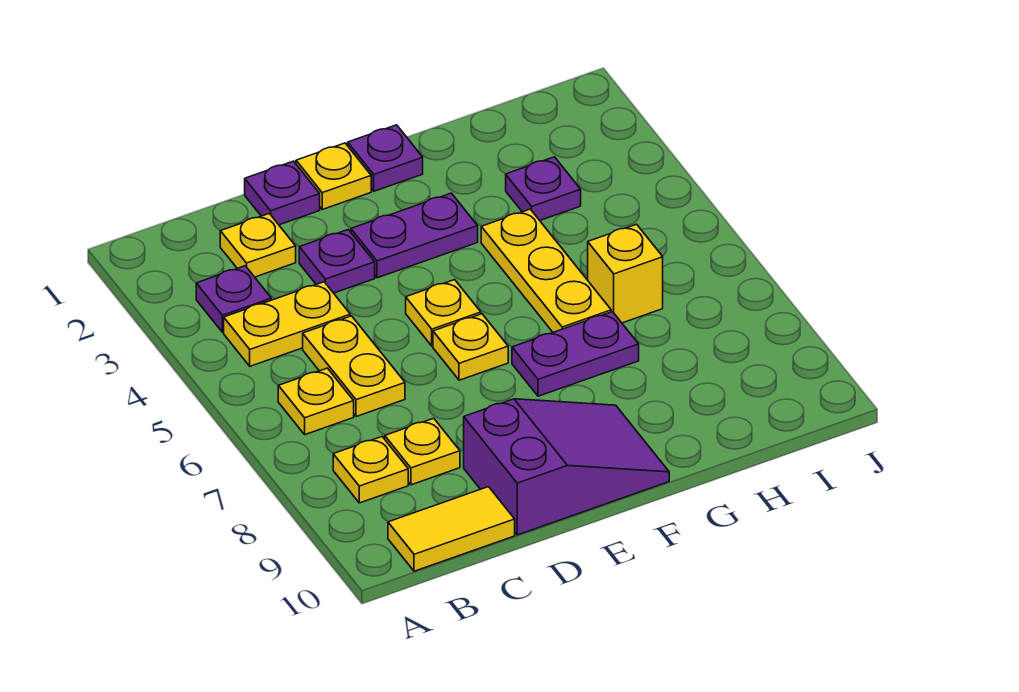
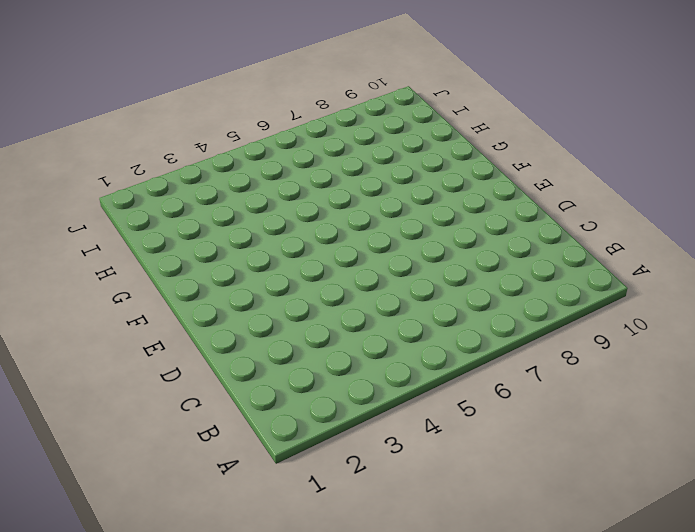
none -> purple plate B3 level 1
none -> yellow plate B4:C4 level 1
none -> yellow plate B6 level 1

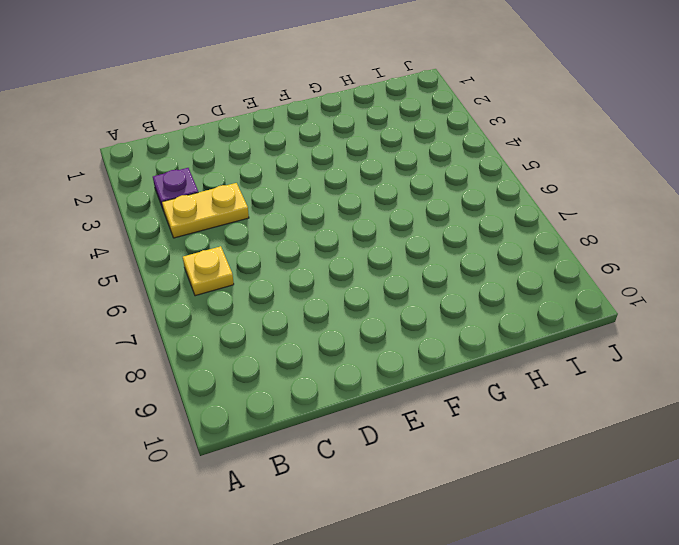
none -> yellow plate B8 level 1
none -> yellow tile B10:C10 level 1
none -> yellow plate C2 level 1

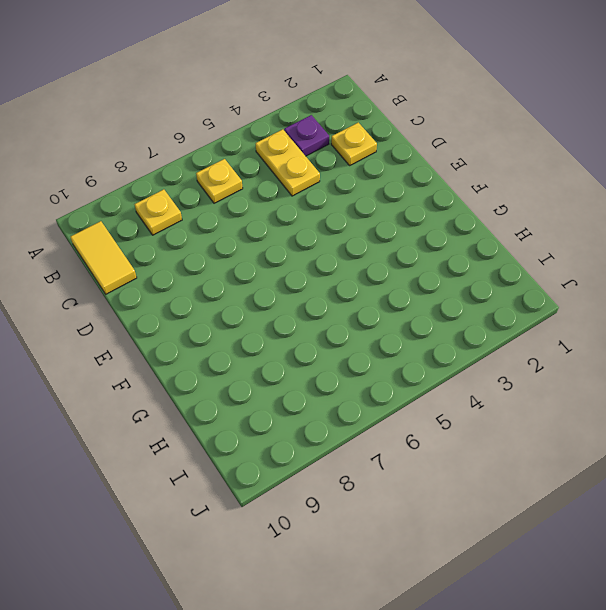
none -> yellow plate C5:C6 level 1
none -> yellow plate C8 level 1
none -> purple plate D1 level 1

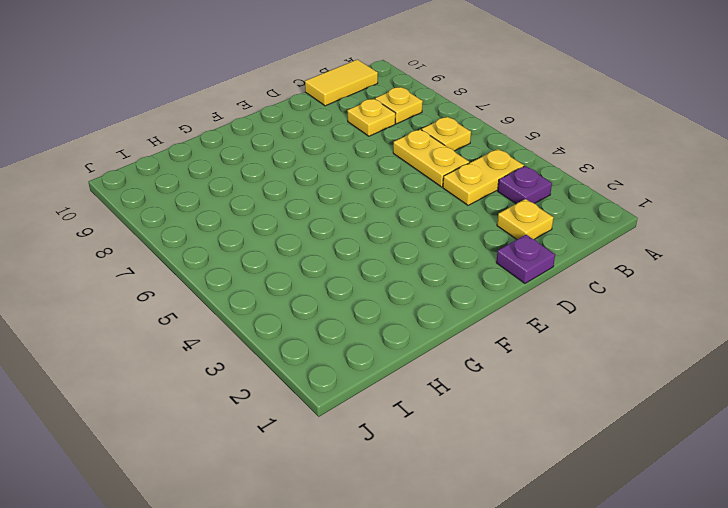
none -> purple plate D3 level 1
none -> purple slope D9:F10 level 1 top D
none -> yellow plate E1 level 1

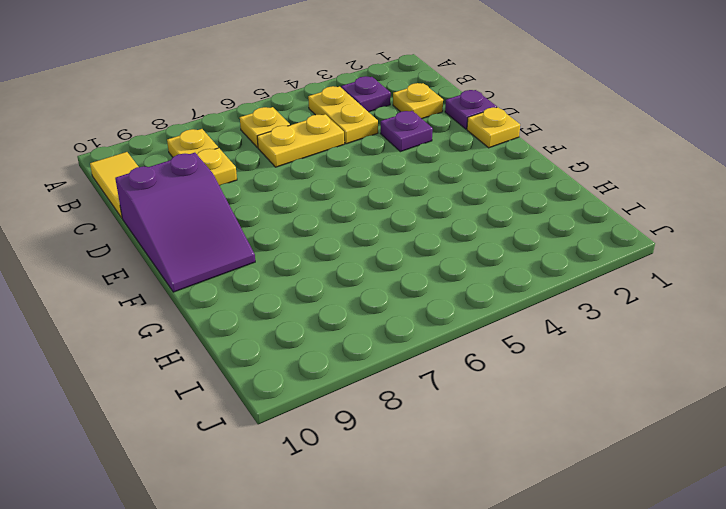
none -> purple plate E3:F3 level 1
none -> yellow plate E5 level 1
none -> yellow plate E6 level 1

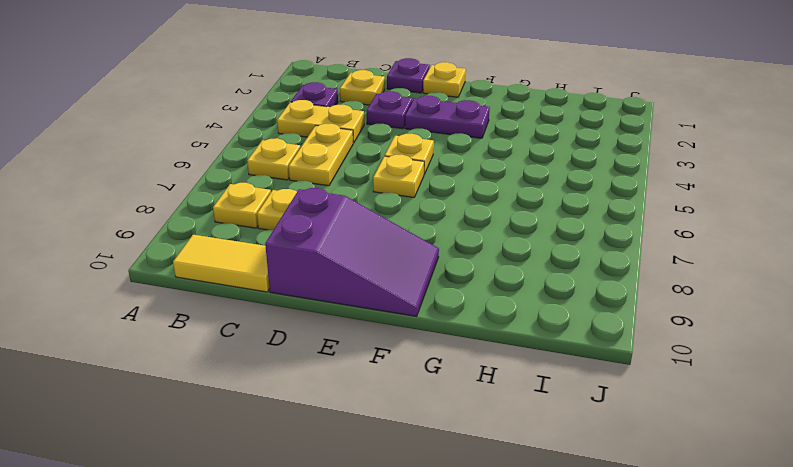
none -> purple plate F1 level 1
none -> purple plate F7:G7 level 1
none -> yellow plate G4:G6 level 1

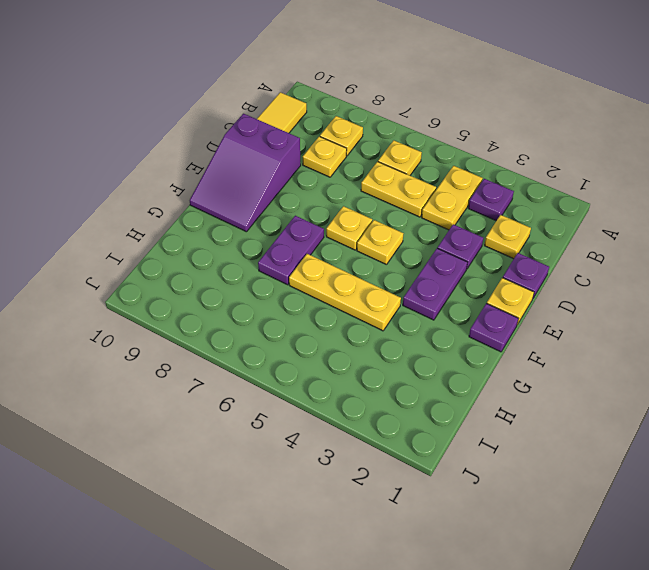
none -> purple plate H3 level 1
none -> yellow brick H6 level 1

